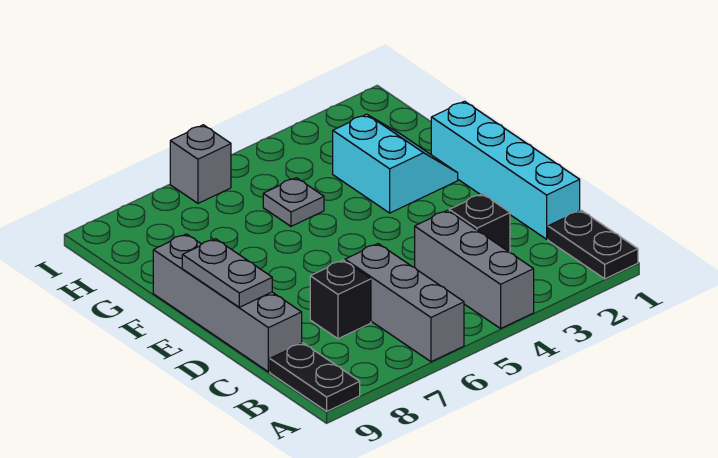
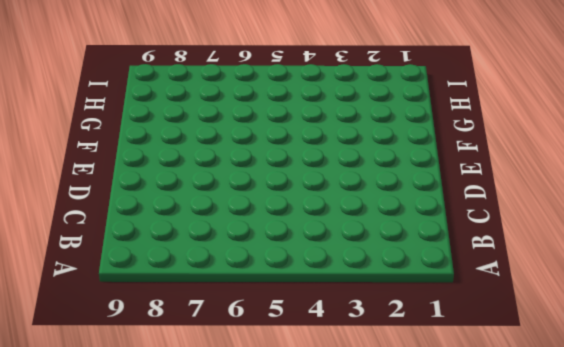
none -> black plate A1:B1 level 1
none -> grey brick A4:C4 level 1
none -> grey brick A6:C6 level 1

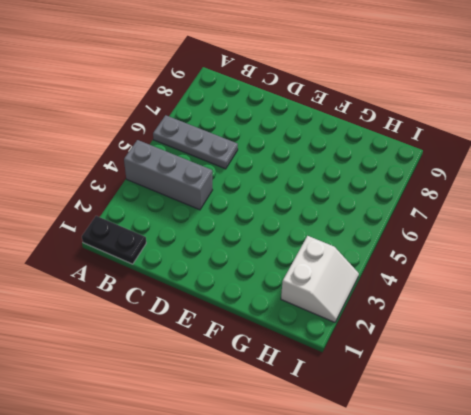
grey plate A6:C6 level 1 -> grey brick A6:C6 level 1
white slope H2:I3 level 1 top H -> none
none -> black plate A9:B9 level 1
none -> cyan brick C1:F1 level 1
none -> black brick C3 level 1

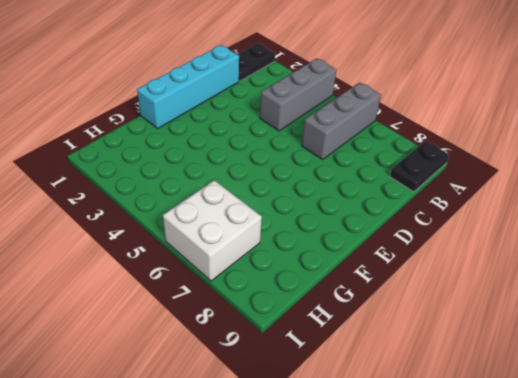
white brick H6:I7 level 1 -> grey brick I6 level 1
none -> black brick C3 level 1
none -> black brick C7 level 1
none -> grey brick C9:F9 level 1

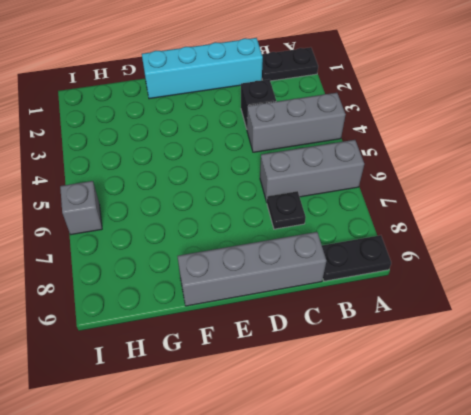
black plate C7 level 1 -> black brick C7 level 1
none -> cyan slope F2:G3 level 1 top 3
none -> grey plate G5 level 1
none -> grey plate D9:E9 level 2

